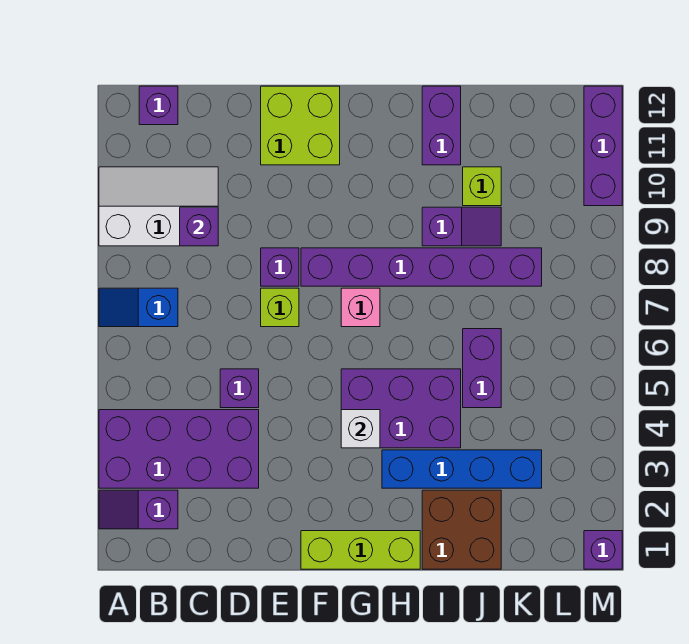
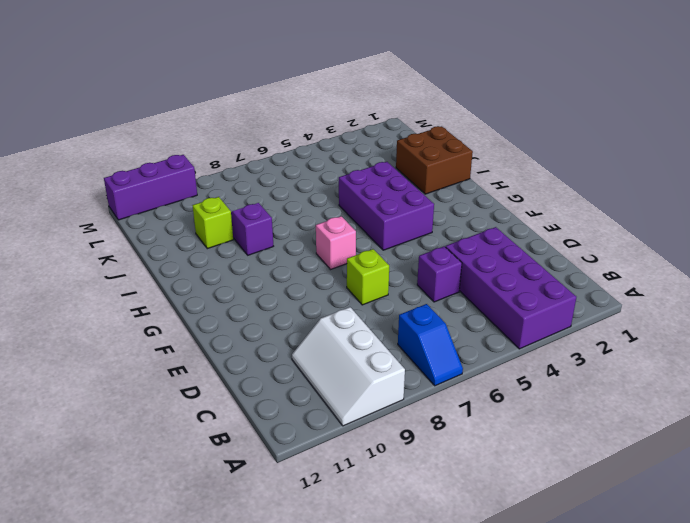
none -> purple slope A2:B2 level 1 top B
none -> purple brick B12 level 1
none -> purple brick E8 level 1

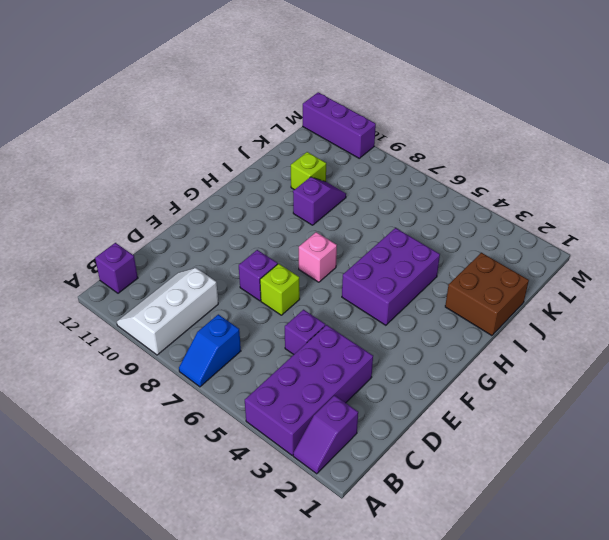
none -> lime brick E11:F12 level 1
none -> lime brick F1:H1 level 1
none -> purple brick F8:K8 level 1

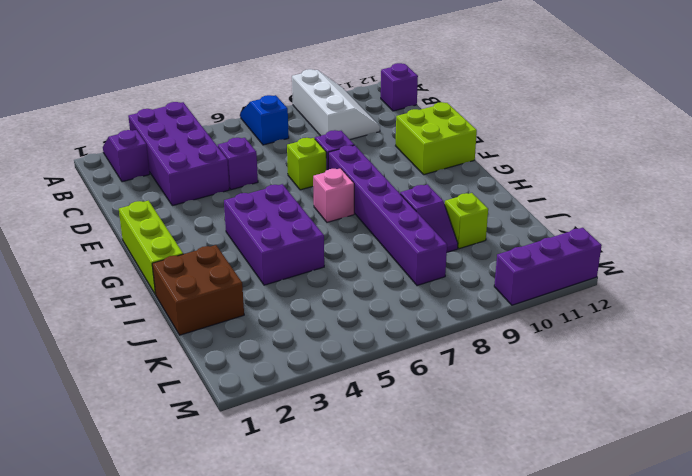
none -> blue brick H3:K3 level 1
none -> purple brick I11:I12 level 1
none -> purple brick J5:J6 level 1

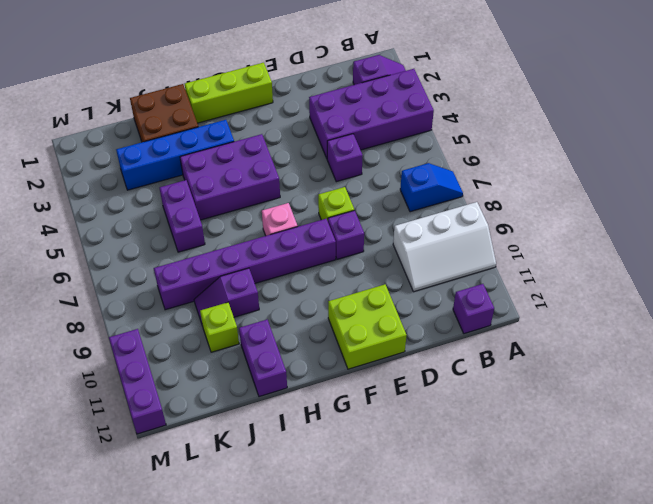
none -> purple brick M1 level 1
none -> purple brick C9 level 2
none -> white brick G4 level 2

